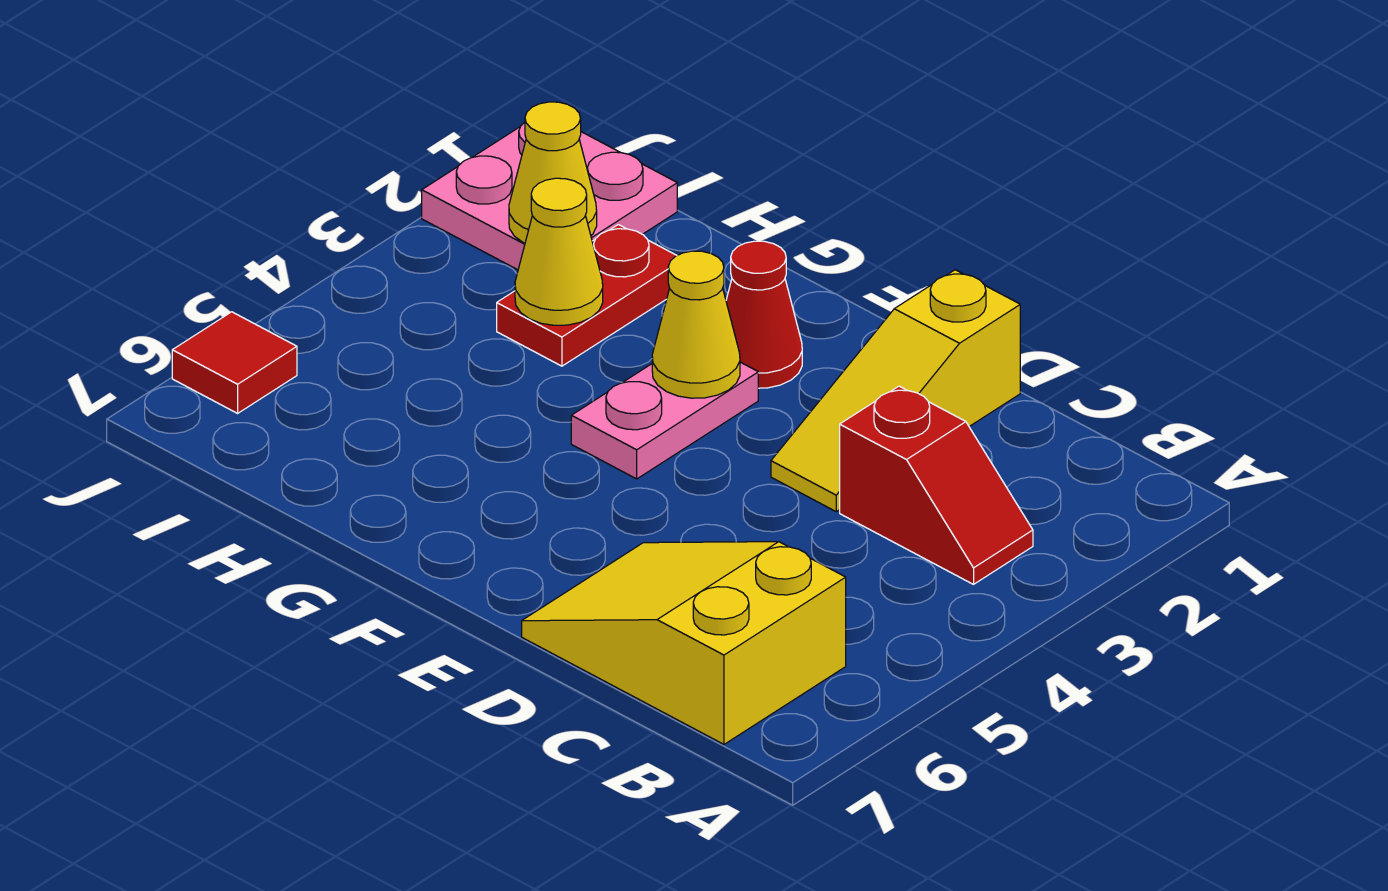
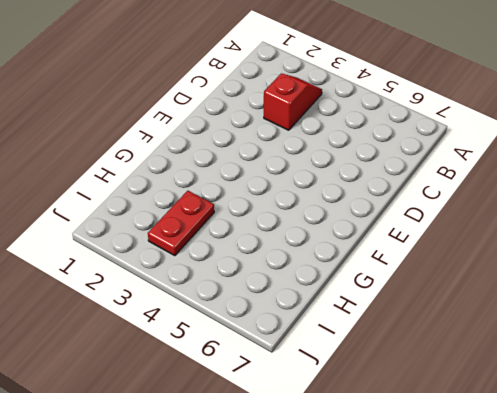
red plate H3:I3 level 1 -> red plate H2:H3 level 1
none -> yellow slope B6:D7 level 1 top B
none -> yellow slope D1:D3 level 1 top 1

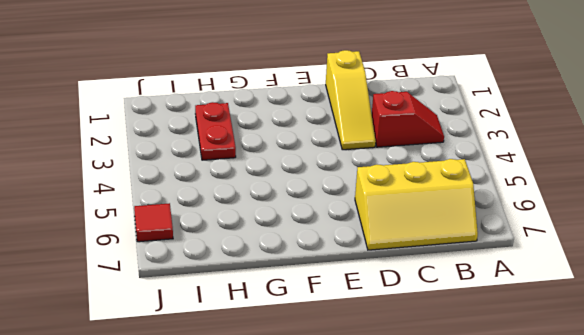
yellow slope B6:D7 level 1 top 6 -> yellow slope B6:D7 level 1 top B
none -> red cone F2 level 1
none -> pink plate F3:F4 level 1

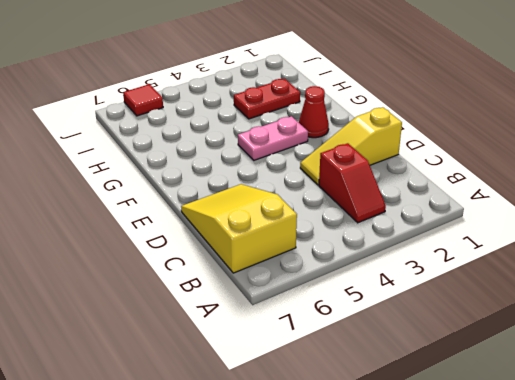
none -> pink plate I1:J2 level 1
none -> yellow cone F3 level 2

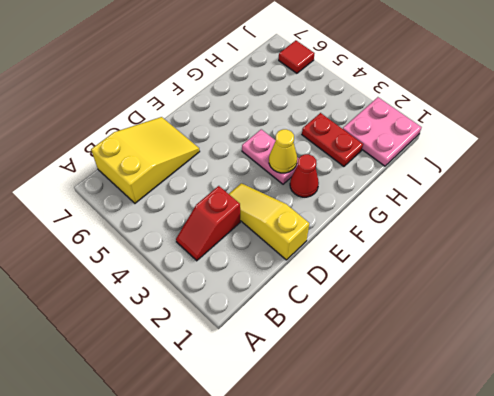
none -> yellow cone H3 level 2
none -> yellow cone I2 level 2

